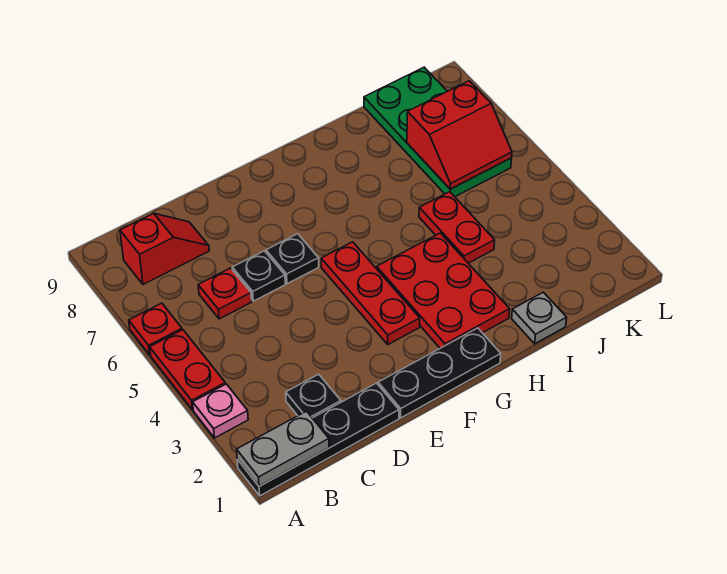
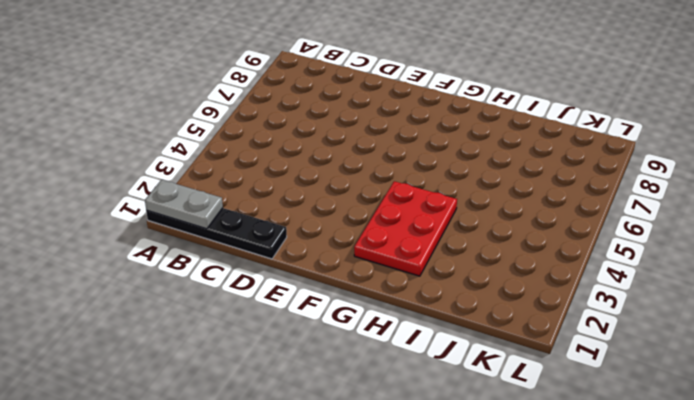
none -> pink plate A3 level 1
none -> red plate A4:A5 level 1
none -> red plate A6 level 1

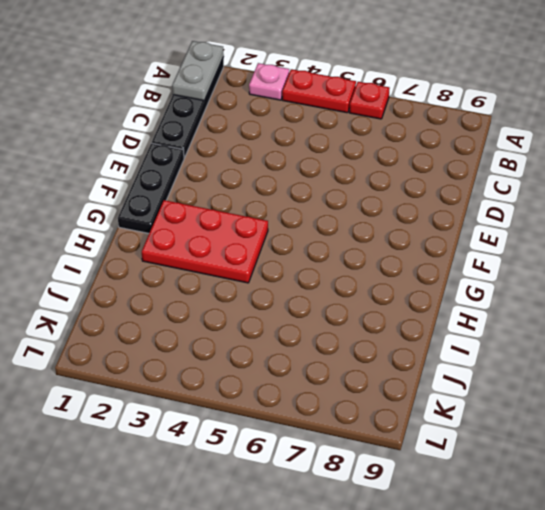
none -> red slope B8:C8 level 1 top B
none -> black plate C2 level 1
none -> red plate C6 level 1

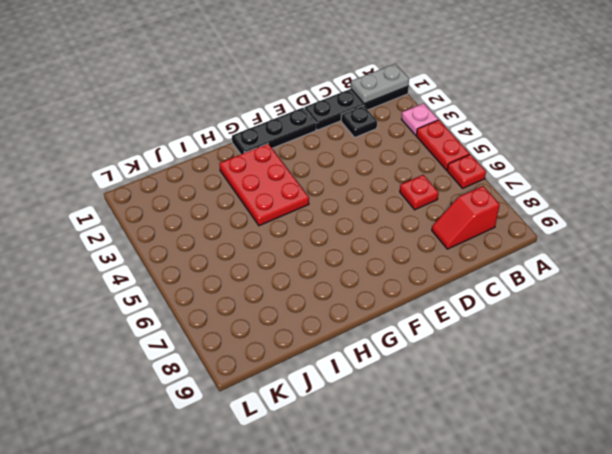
none -> black plate D6 level 1
none -> black plate E6 level 1
none -> red plate F3:F5 level 1

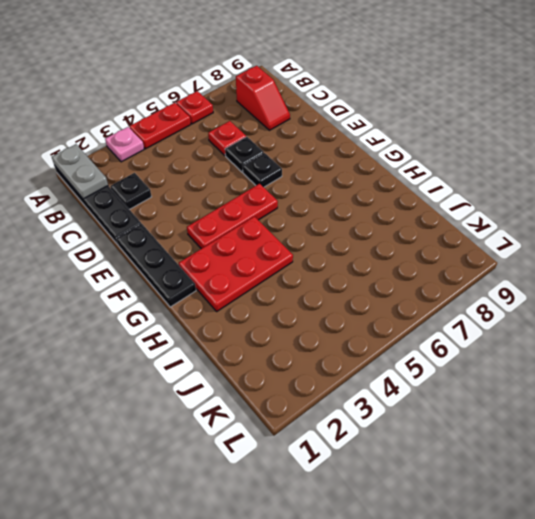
none -> grey plate I1 level 1
none -> red plate I4:I5 level 1
none -> green plate J6:K9 level 1

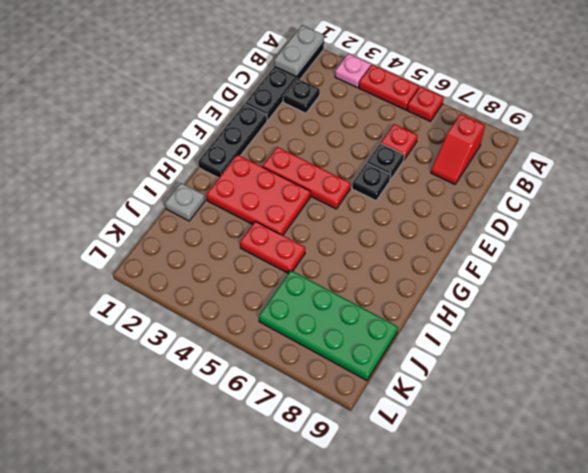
none -> red slope J6:K7 level 2 top 7

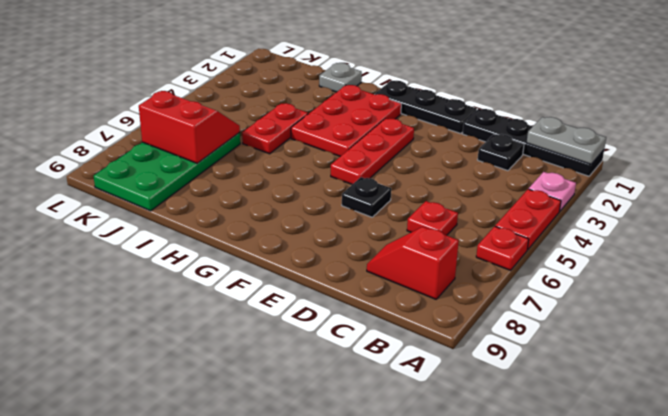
none -> black plate D6 level 1

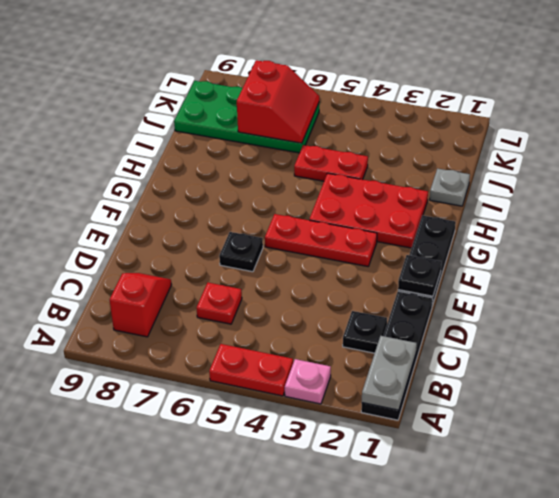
black plate E1 level 2 -> black plate D6 level 1
none -> red plate A6 level 1

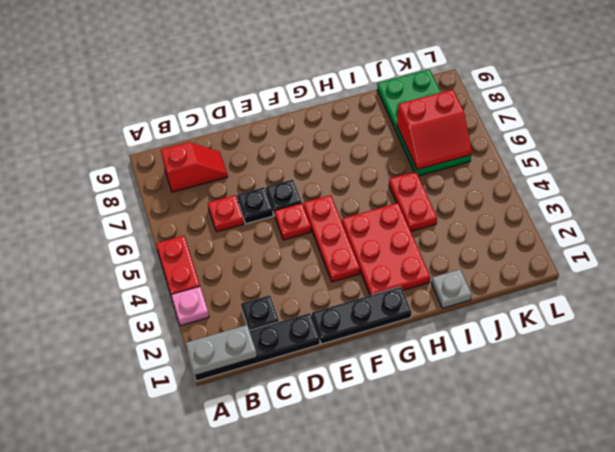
red plate E5 level 1 -> red plate A6 level 1

